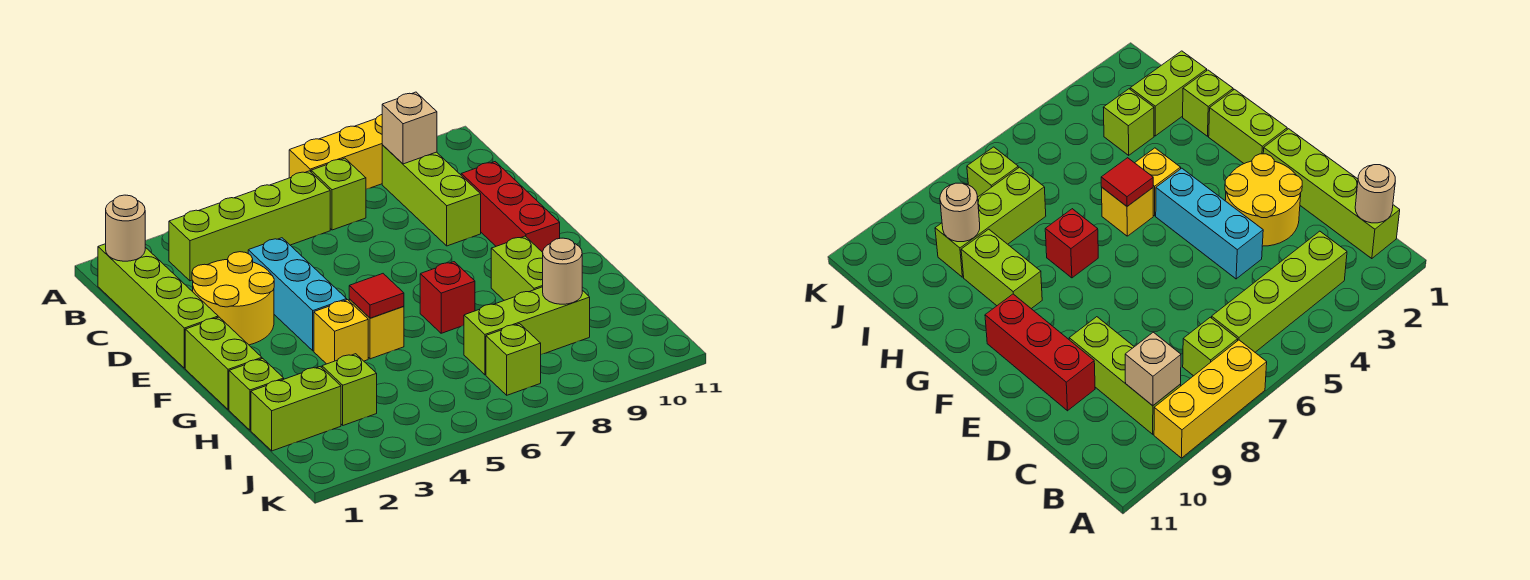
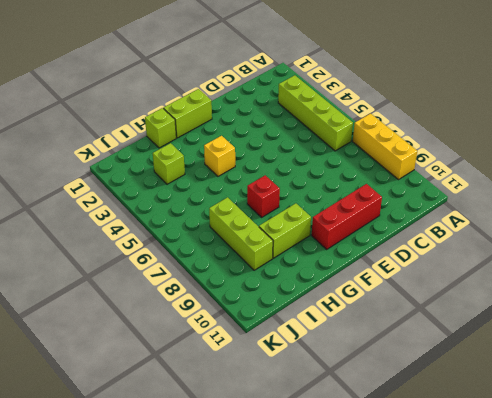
none -> lime brick B1:E1 level 1
none -> lime brick B7 level 1
none -> lime brick B9:D9 level 1

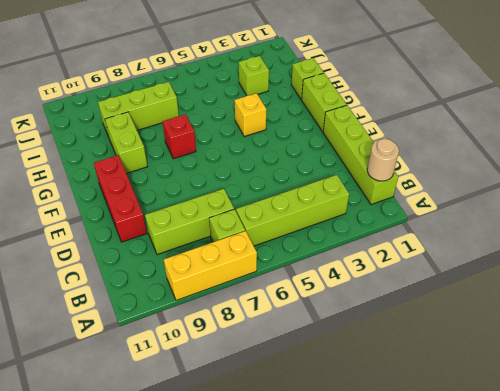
lime brick C7:C9 level 1 -> lime brick B9:D9 level 1
none -> yellow round brick D2:E3 level 1
none -> cyan brick D4:F4 level 1
none -> yellow brick G5 level 1

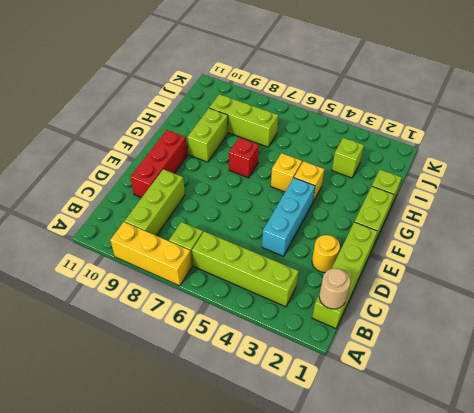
yellow round brick D2 level 1 -> yellow round brick D2:E3 level 1
none -> lime brick I1:I2 level 1
none -> lime brick J7 level 1
none -> tan brick B9 level 2

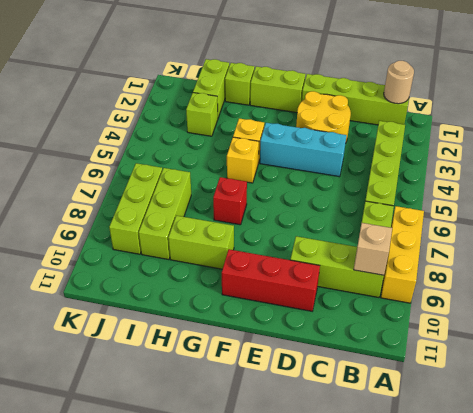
lime brick J7:J9 level 1 -> lime brick J7 level 1
none -> red tile G5 level 2
none -> tan round brick I9 level 2

